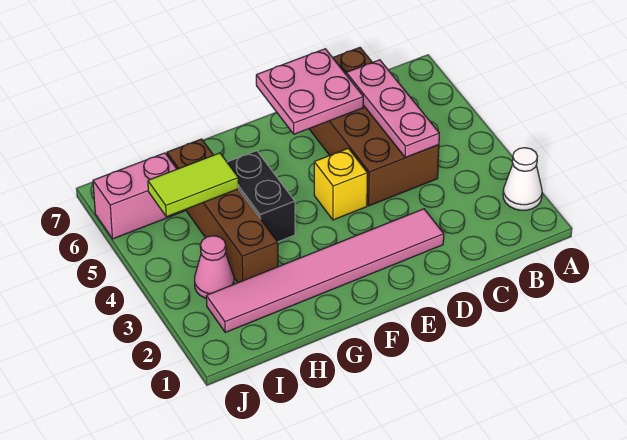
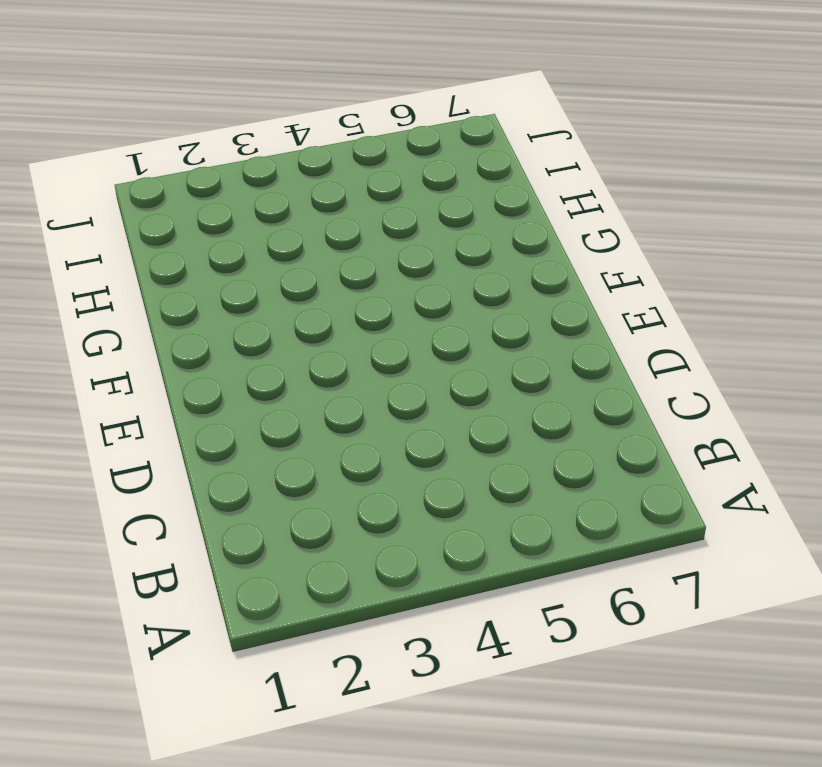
none -> white cone A2 level 1
none -> brown brick C4:D7 level 1

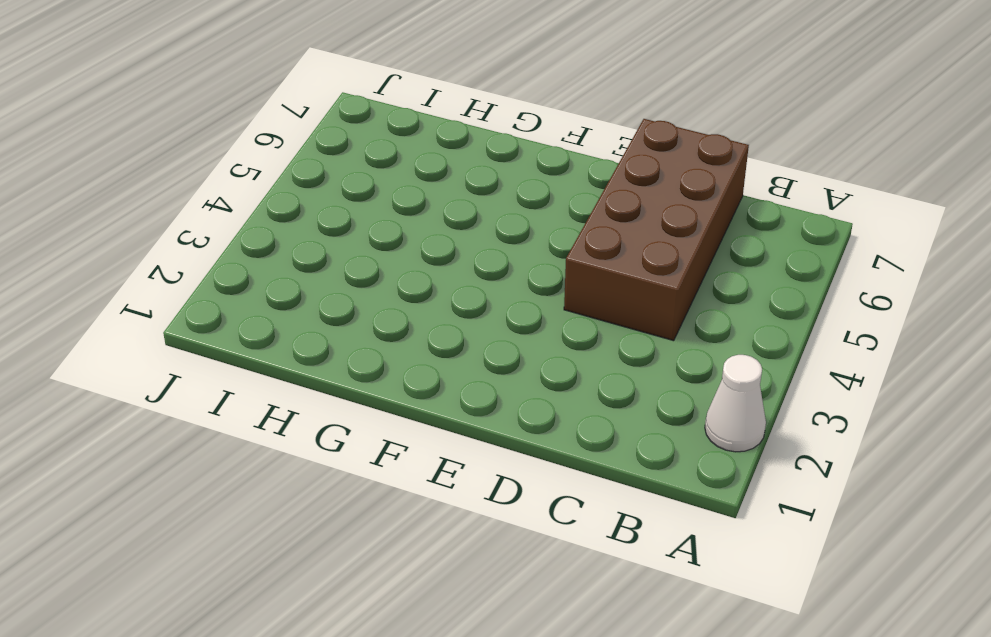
none -> pink tile D2:I2 level 1
none -> yellow brick E4 level 1

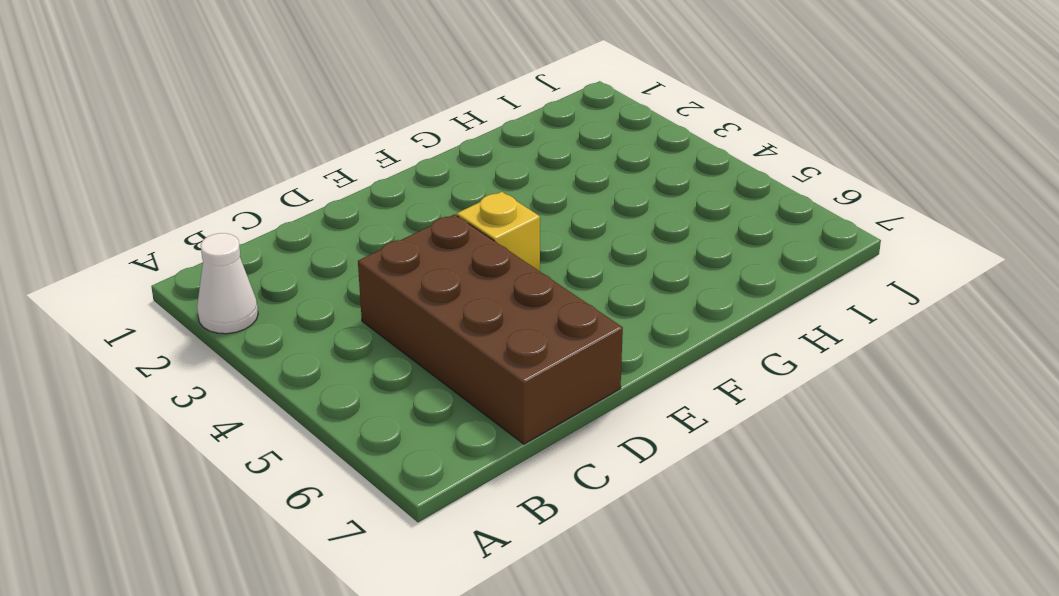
none -> pink tile D2:I2 level 1
none -> black brick G4:G5 level 1

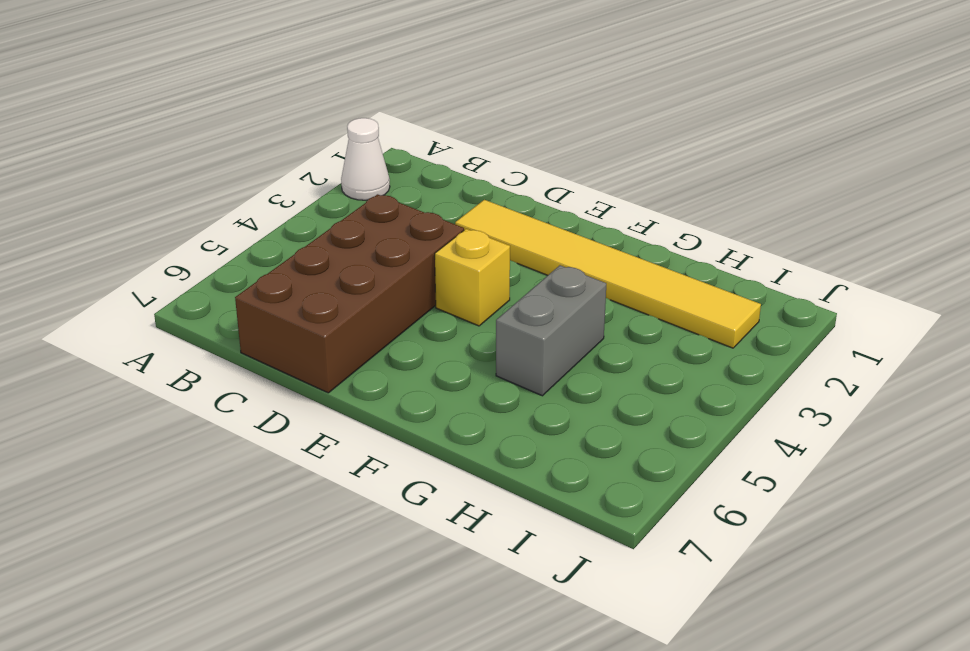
yellow tile D2:I2 level 1 -> pink tile D2:I2 level 1
grey brick G4:G5 level 1 -> black brick G4:G5 level 1
none -> brown brick H3:H6 level 1
none -> pink cone I3 level 1

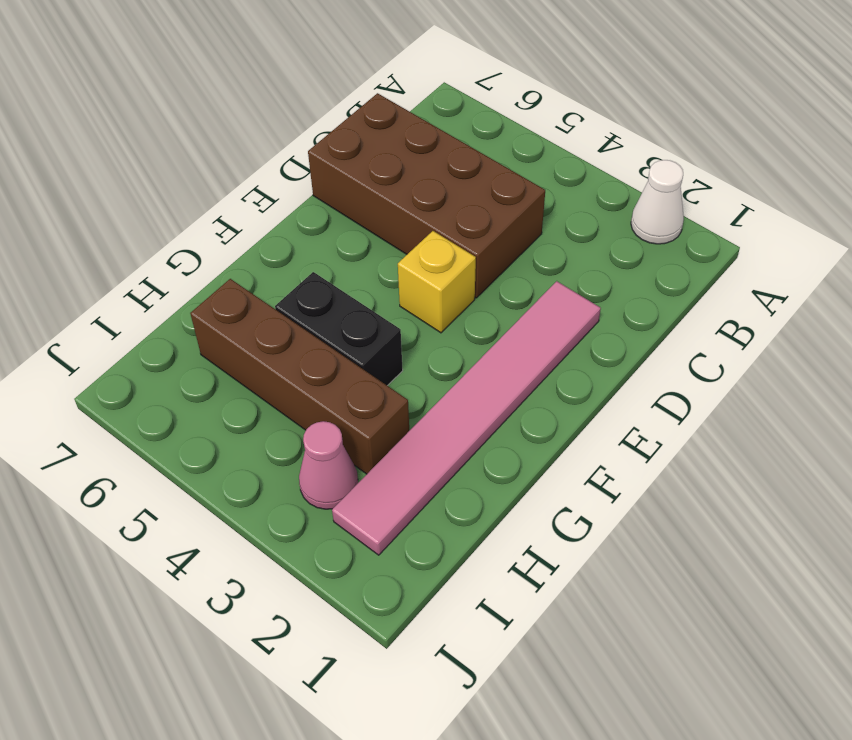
none -> pink brick I6:J6 level 1
none -> pink plate C4:C6 level 2

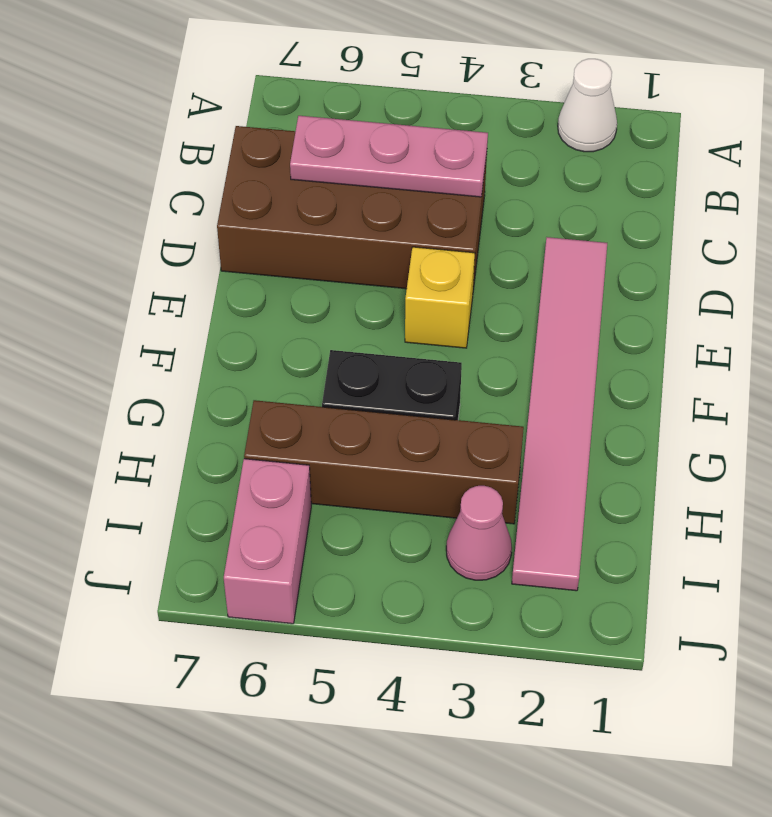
none -> pink plate D6:E7 level 2
none -> lime tile H5:I5 level 2

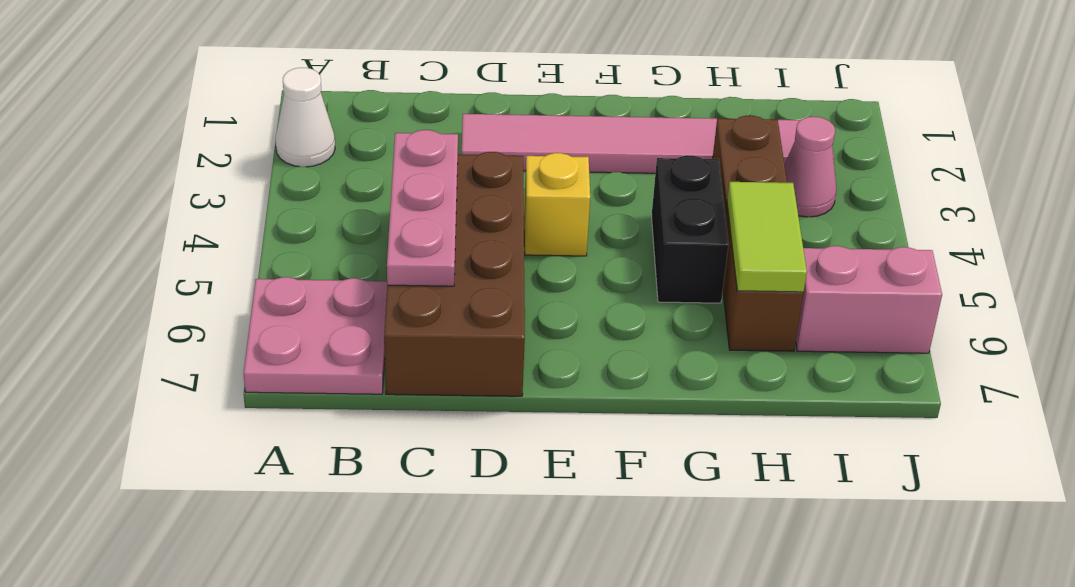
pink plate A6:B7 level 1 -> pink plate D6:E7 level 2
lime tile H5:H6 level 2 -> lime tile H5:I5 level 2

